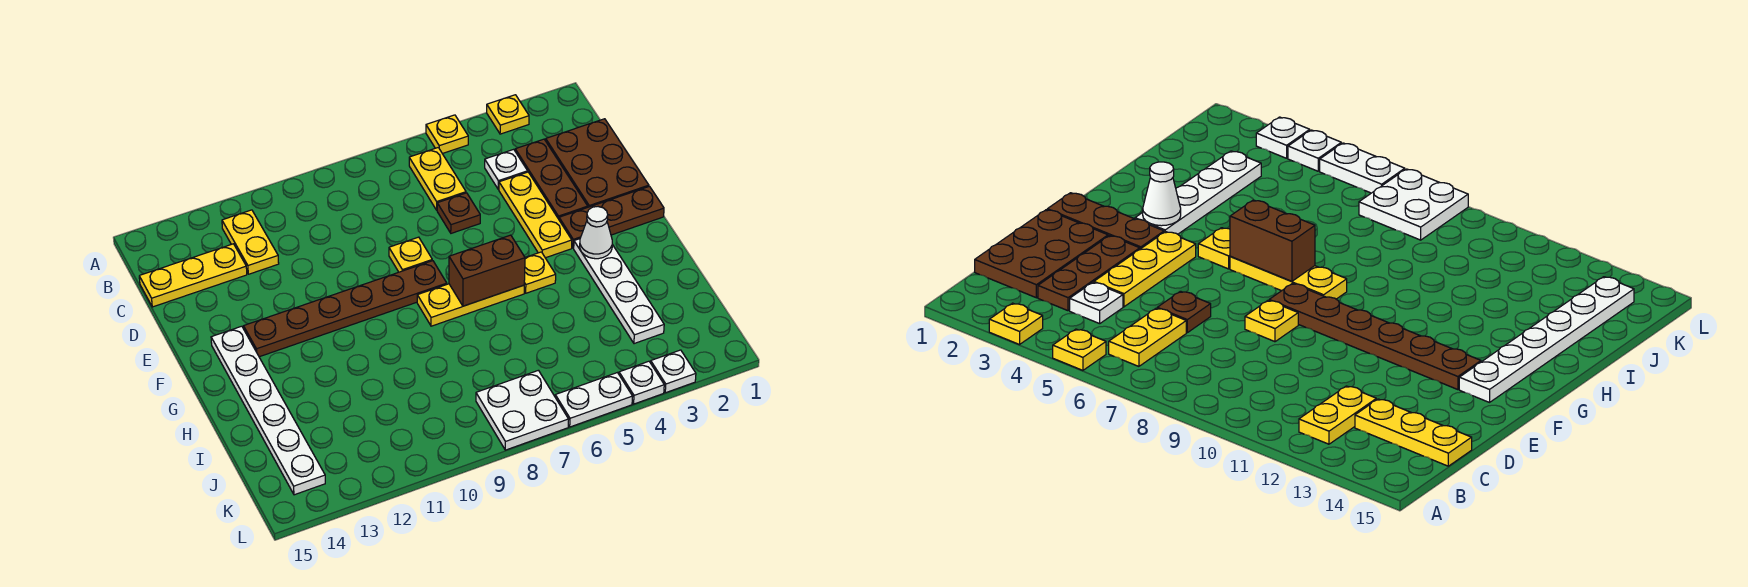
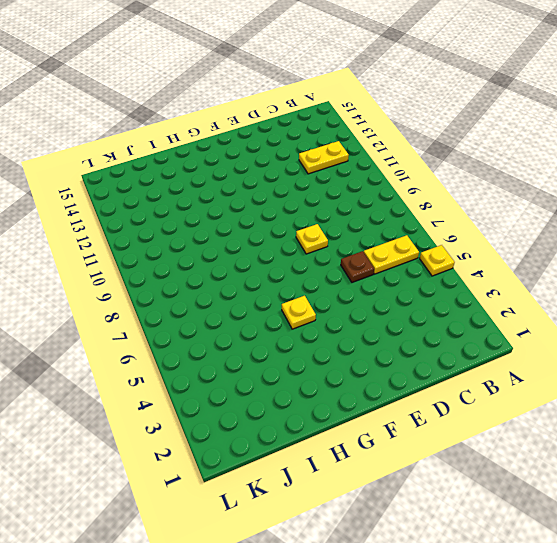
none -> yellow plate A3 level 1
none -> brown plate C1:E2 level 1
none -> brown plate C3:E3 level 1

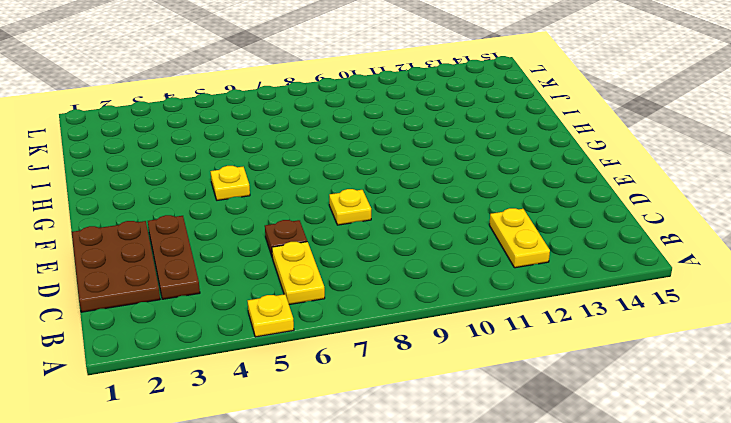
none -> yellow plate A3 level 1
none -> white plate C4 level 1
none -> yellow plate C13:C15 level 1

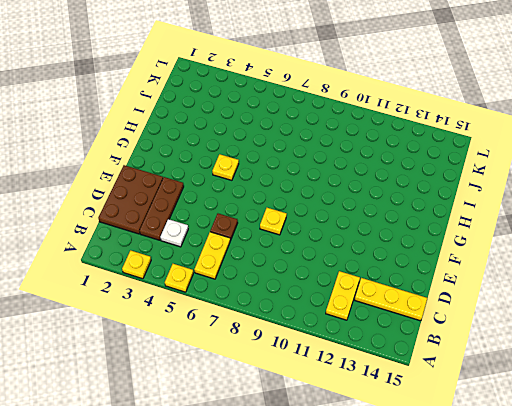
none -> yellow plate D4:F4 level 1
none -> brown plate F1:F3 level 1
none -> brown plate F8:F13 level 1

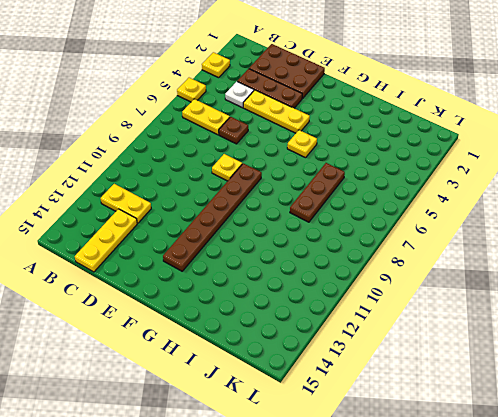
brown plate I6:I8 level 1 -> brown plate F1:F3 level 1
none -> white plate F14:K14 level 1
none -> white plate G3:J3 level 1
none -> yellow plate G6:G8 level 1

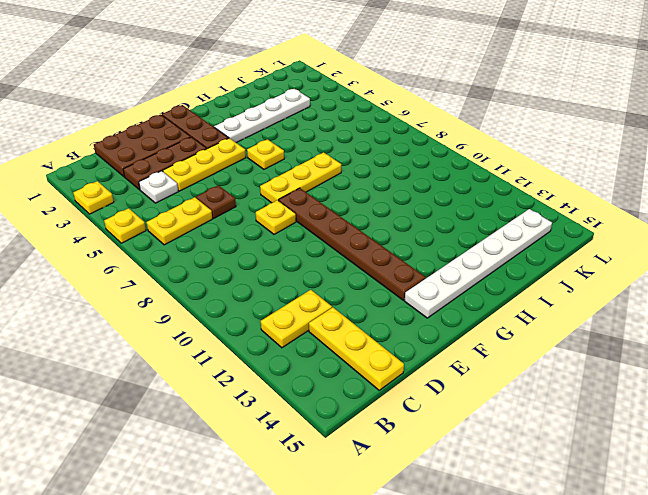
yellow plate F7:H7 level 1 -> yellow plate G6:G8 level 1
none -> white plate K7:L8 level 1
none -> white plate L3 level 1
none -> white plate L4 level 1

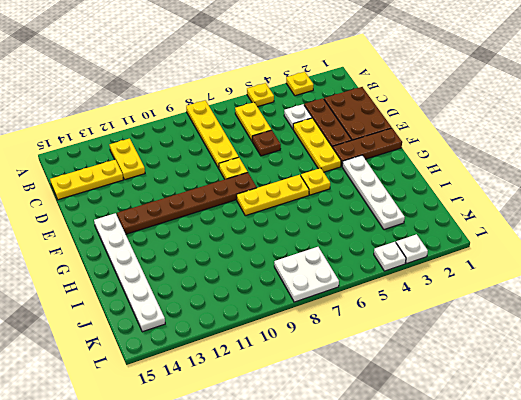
yellow plate A8:D8 level 1 -> none
none -> white plate L5:L6 level 1
none -> white cone G3 level 2
none -> brown brick G6:G7 level 2

